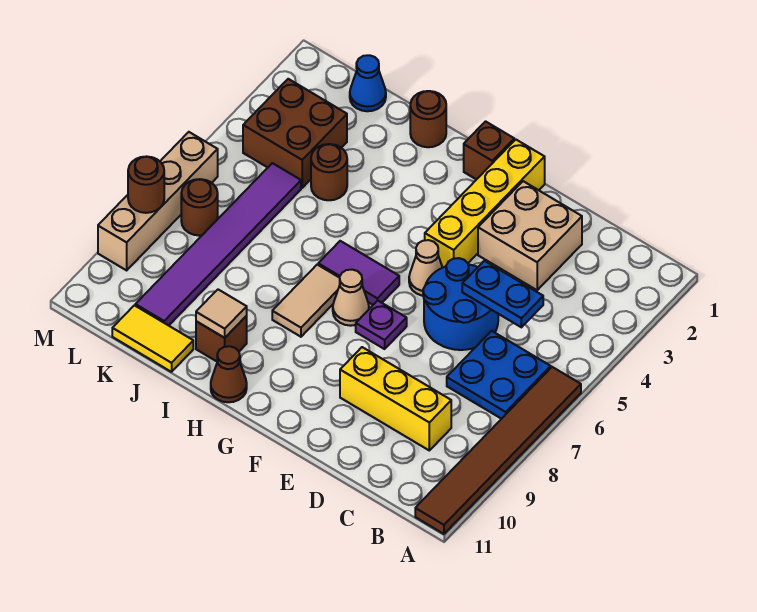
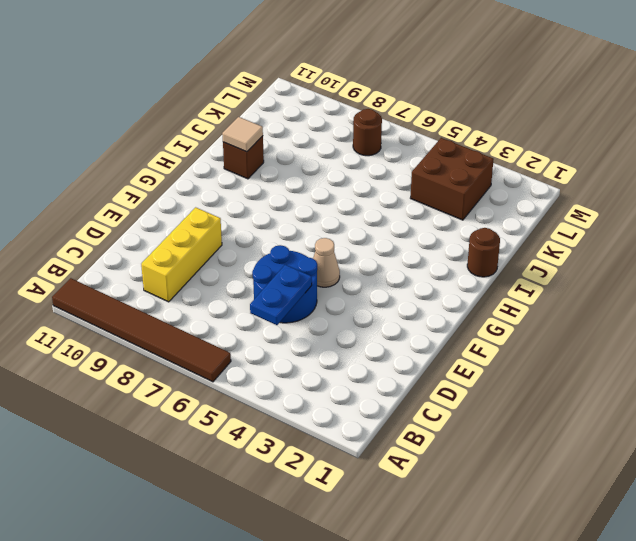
none -> blue plate B6:C7 level 1
none -> tan brick D2:E3 level 1
none -> yellow brick F1:F4 level 1

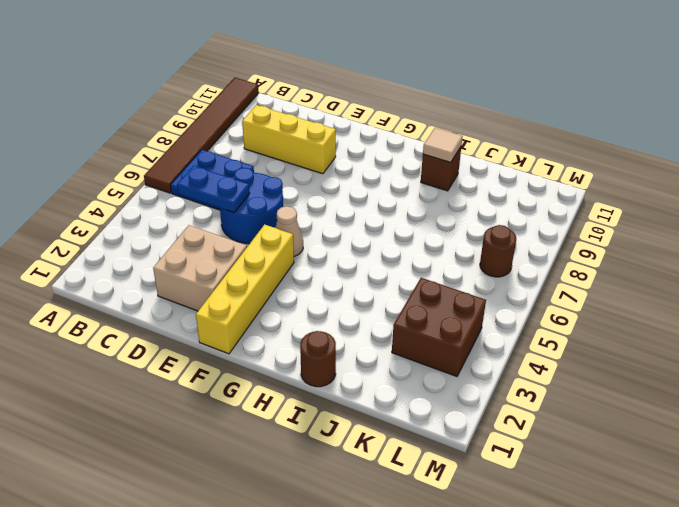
none -> purple plate F7 level 1
none -> brown brick G1 level 1
none -> purple tile G6:H6 level 1

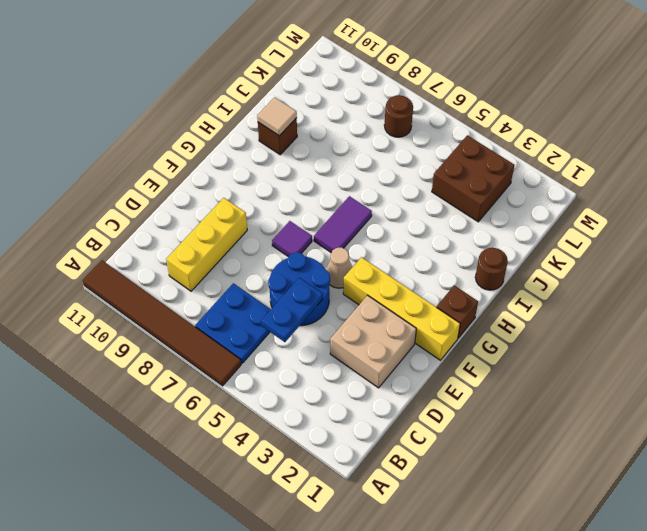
purple tile F7 level 1 -> purple plate F7 level 1
none -> tan cone G7 level 1
none -> tan tile H7:H8 level 1
none -> brown cone H11 level 1

